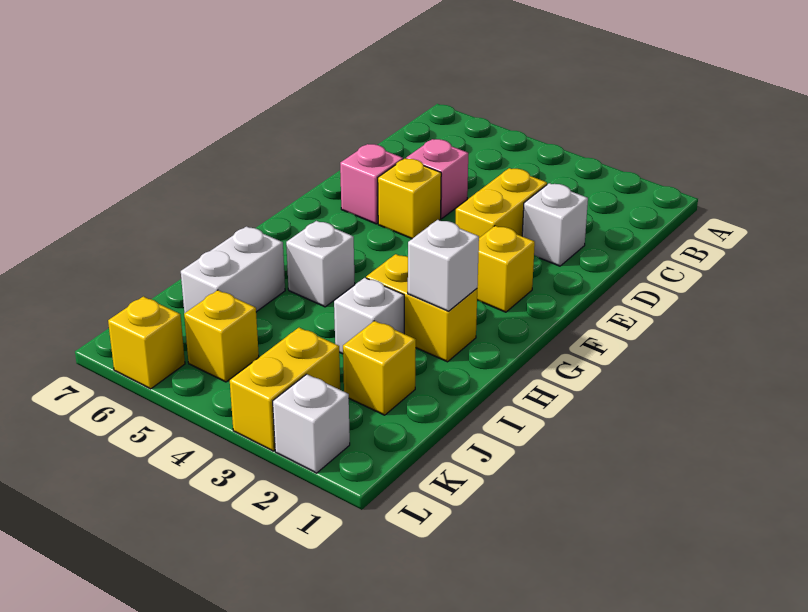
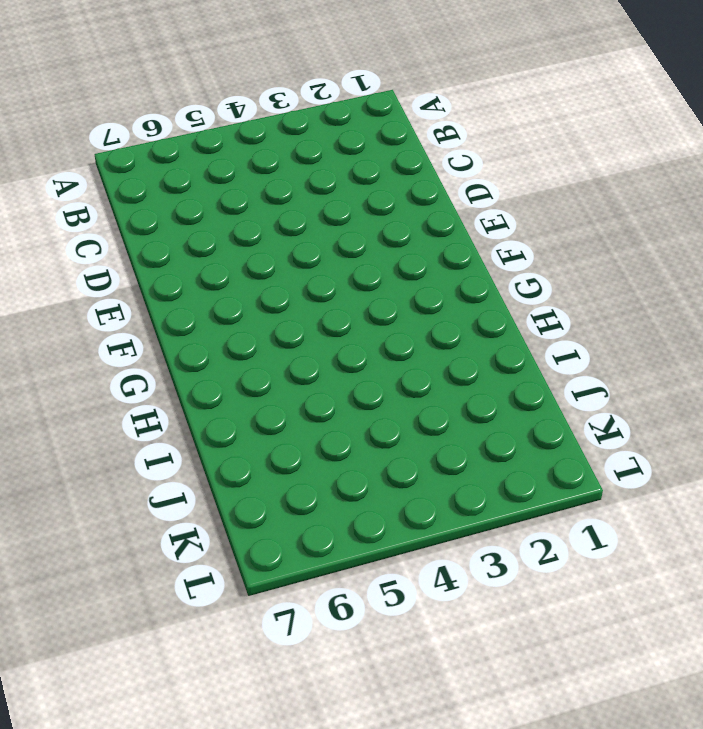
none -> white brick D2 level 1
none -> yellow brick D3:E3 level 1
none -> pink brick D5 level 1

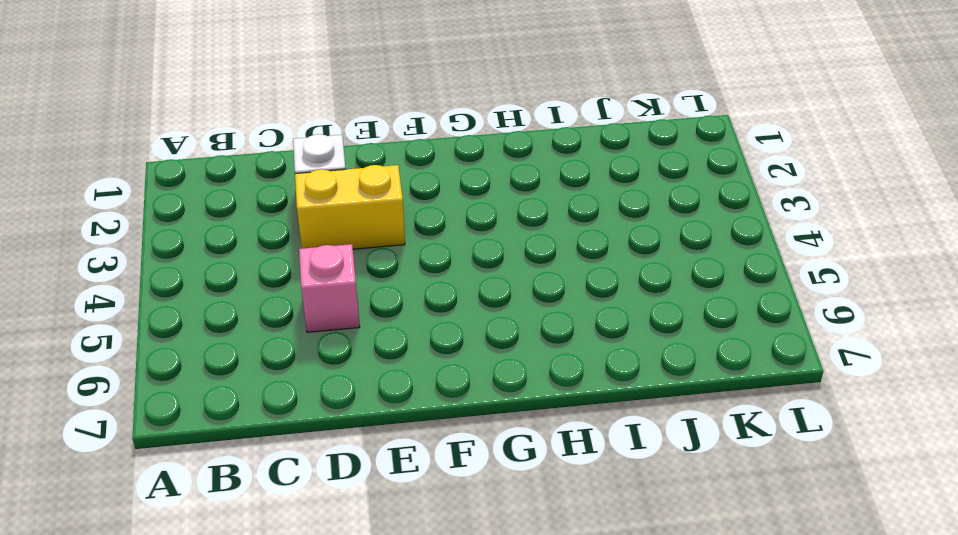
none -> yellow brick E5 level 1
none -> pink brick E6 level 1
none -> yellow brick F2 level 1

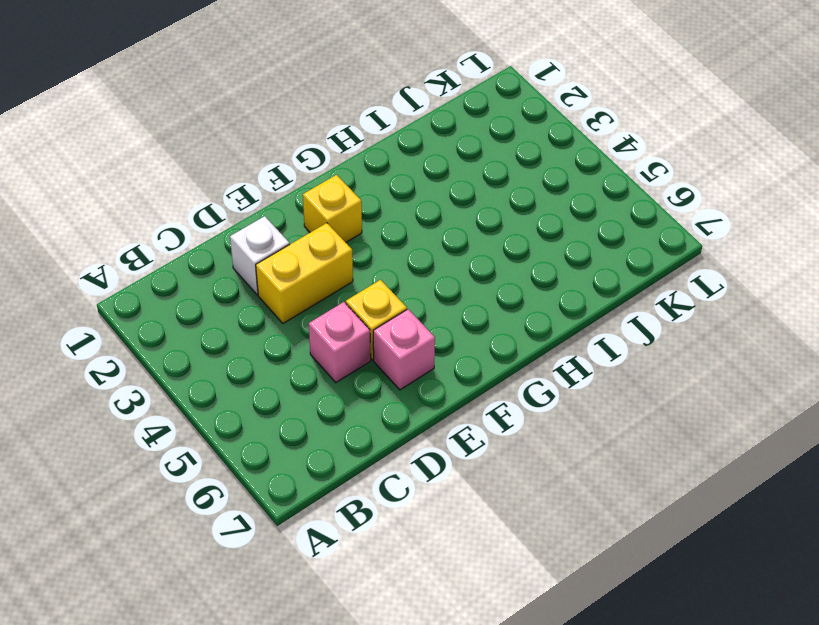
none -> yellow brick H2:H3 level 1
none -> white brick H5 level 1
none -> white brick I3 level 1

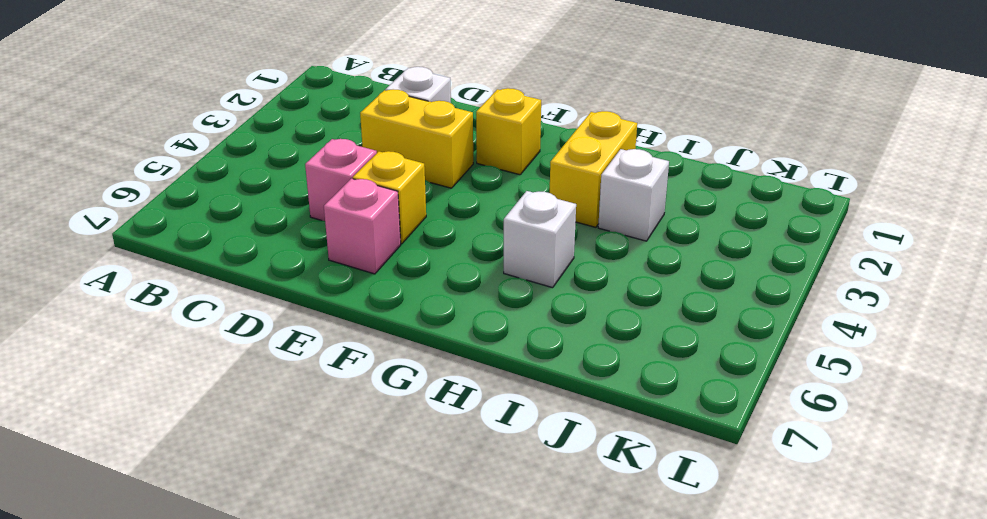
none -> white brick I6:J6 level 1
none -> yellow brick J2 level 1
none -> yellow brick K3:L3 level 1

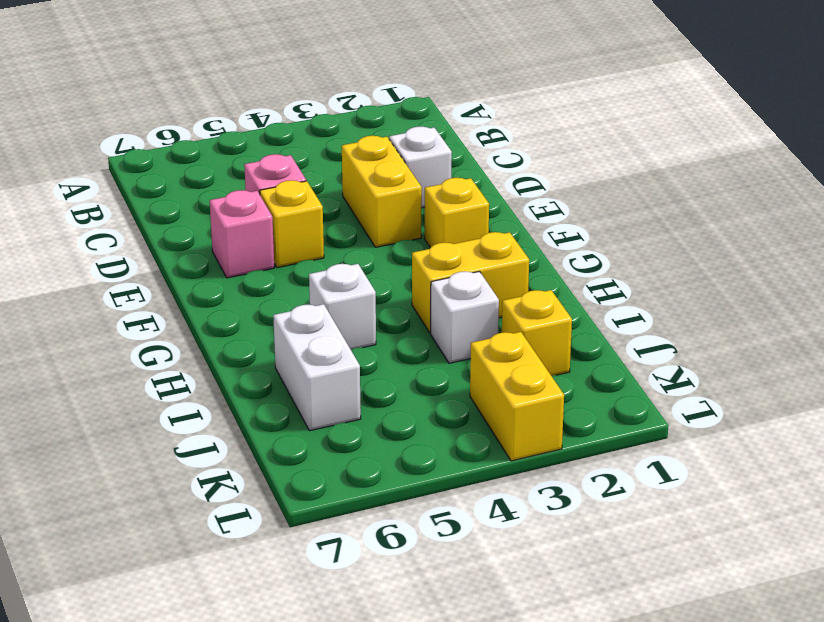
none -> yellow brick K5 level 1
none -> white brick L2 level 1
none -> yellow brick L6 level 1

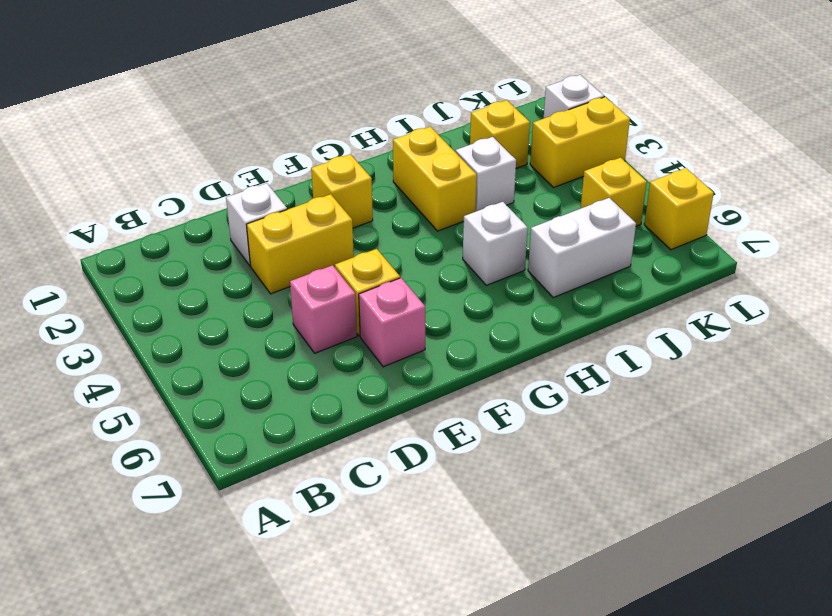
none -> white brick H2 level 2

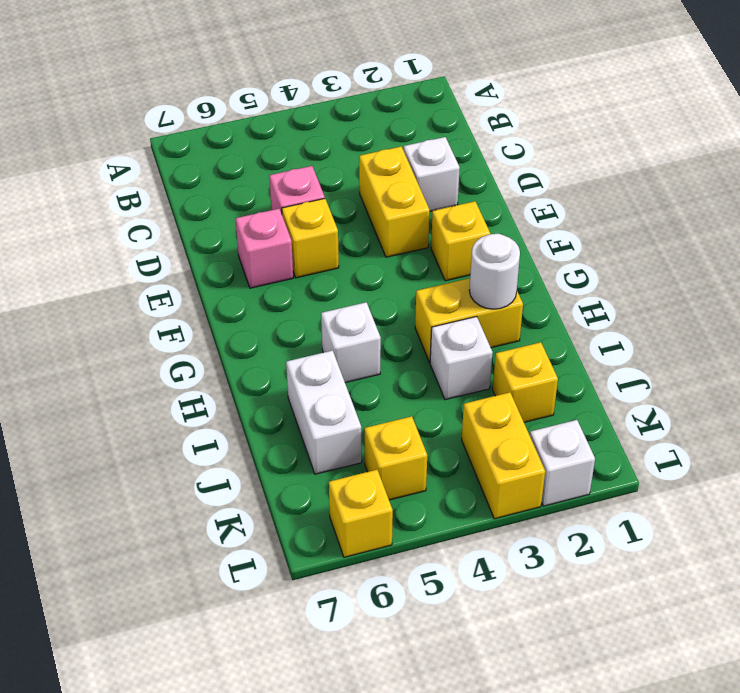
white round brick H2 level 2 -> white brick H2 level 2

